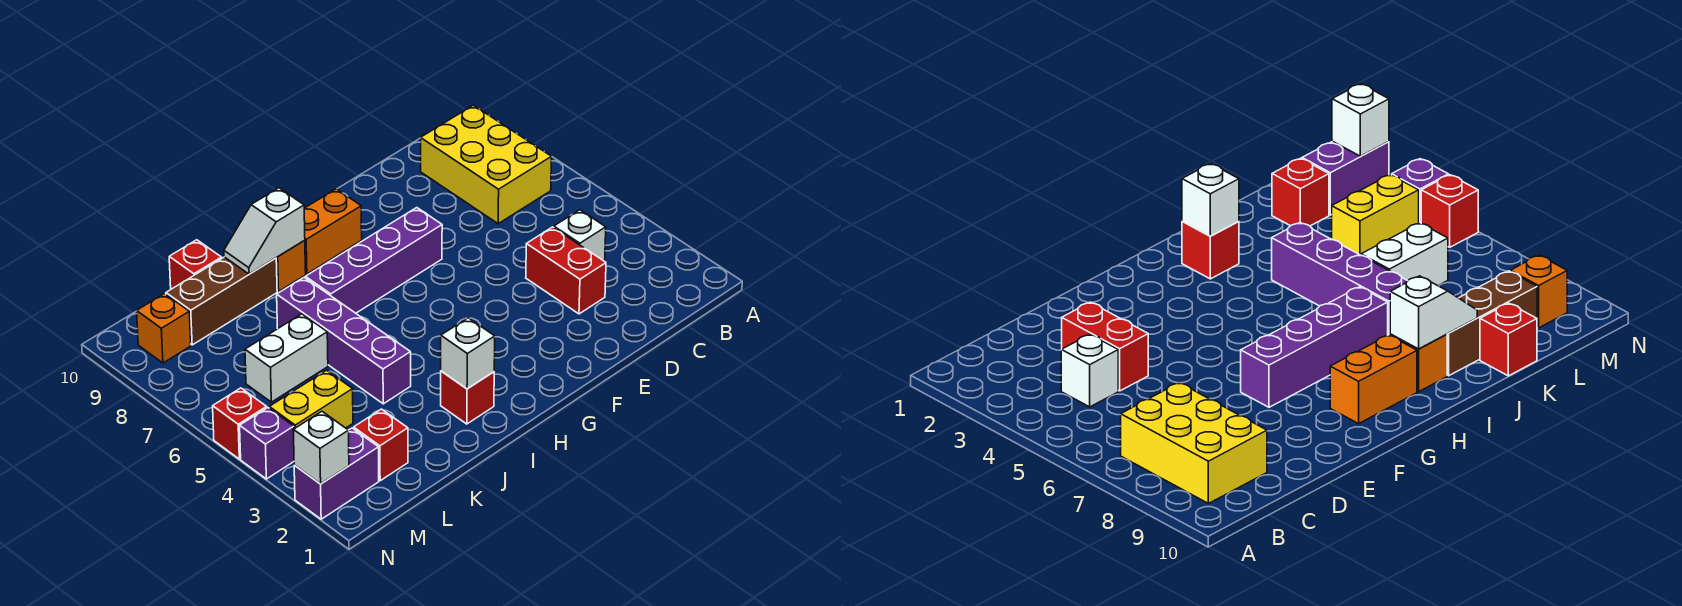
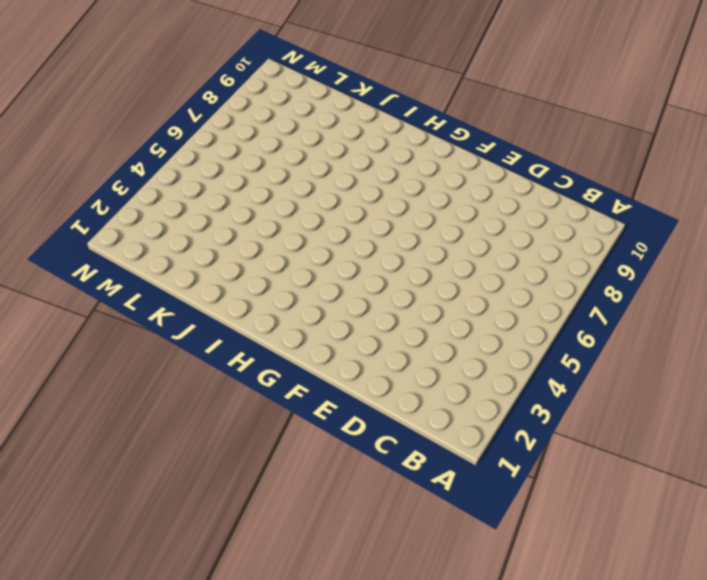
none -> yellow brick B7:C9 level 1
none -> white brick C4 level 1
none -> red brick D3:D4 level 1

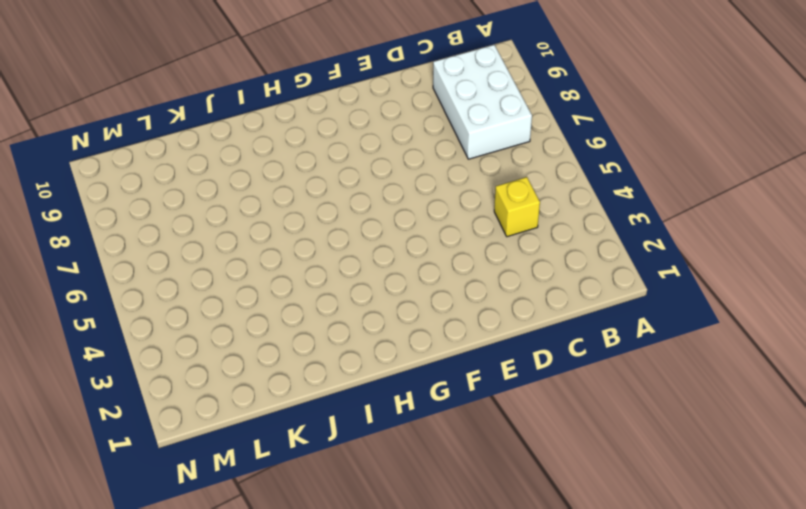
white brick B7:C9 level 1 -> yellow brick B7:C9 level 1
yellow brick C4 level 1 -> white brick C4 level 1
none -> red brick D3:D4 level 1
none -> purple brick F7:I7 level 1
none -> orange brick G9:H9 level 1

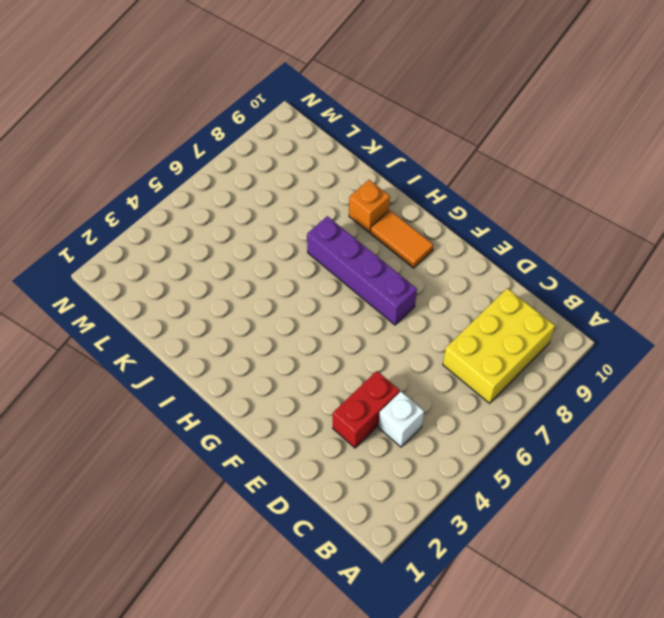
orange tile G9:H9 level 1 -> orange brick G9:H9 level 1
none -> red brick I2 level 1
none -> purple brick J4:J7 level 1
none -> brown brick J9:L9 level 1

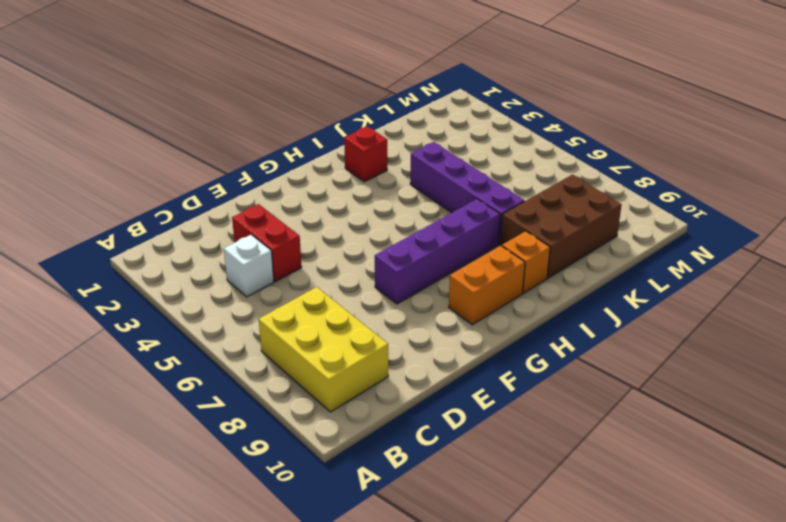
brown brick J8:L9 level 1 -> brown brick J9:L9 level 1
none -> white brick K6:L6 level 1
none -> red brick K10 level 1
none -> red brick L2 level 1

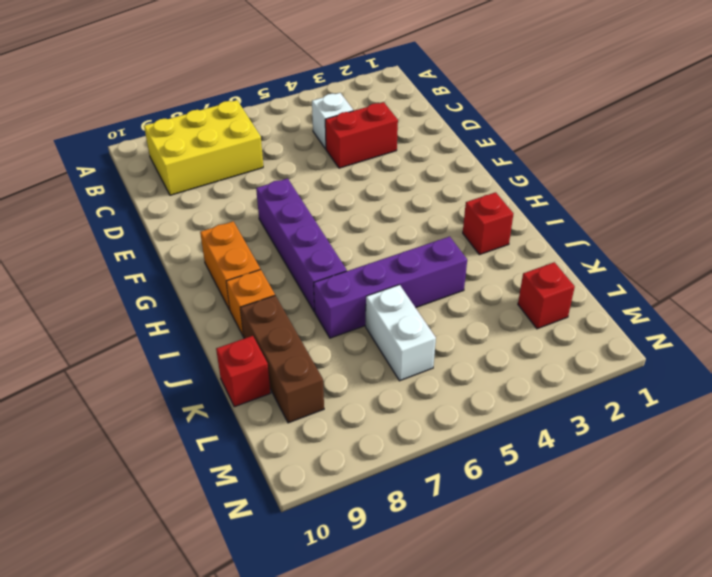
none -> yellow brick L4:M4 level 1
none -> purple brick M2:N2 level 1
none -> orange brick M9 level 1

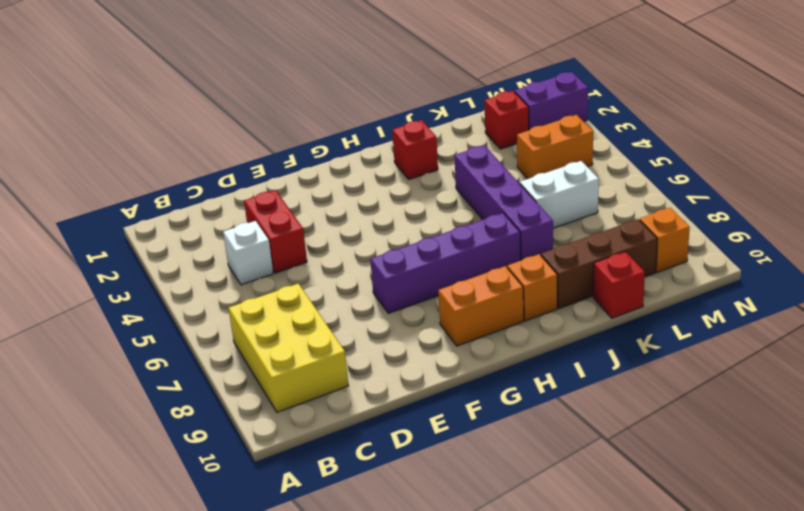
orange brick L4:M4 level 1 -> yellow brick L4:M4 level 1
none -> purple brick N4 level 1
none -> red brick N5 level 1
none -> white brick I2 level 2

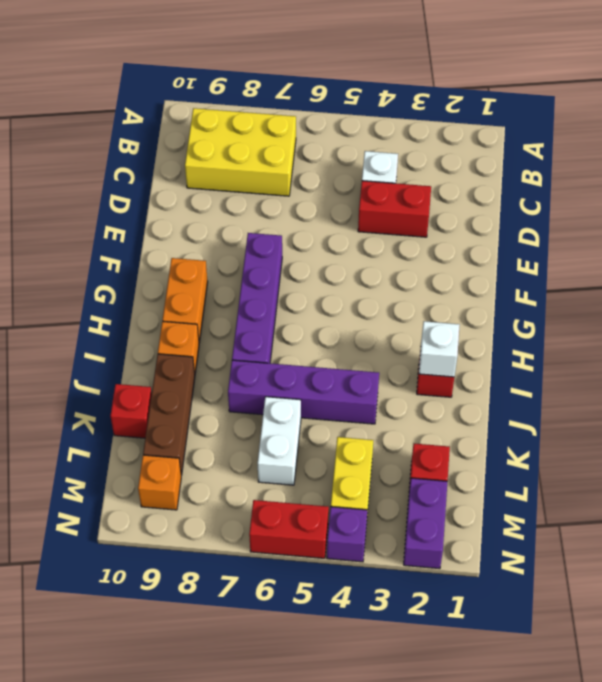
red brick N5:N6 level 1 -> red brick N5 level 1
none -> white slope I9:J9 level 2 top I
none -> white brick N2 level 2

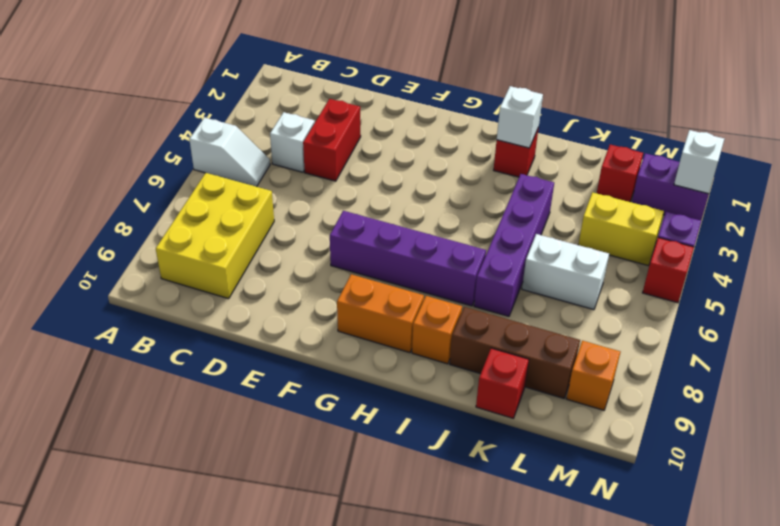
white slope A5:B5 level 1 top A -> white slope I9:J9 level 2 top I

